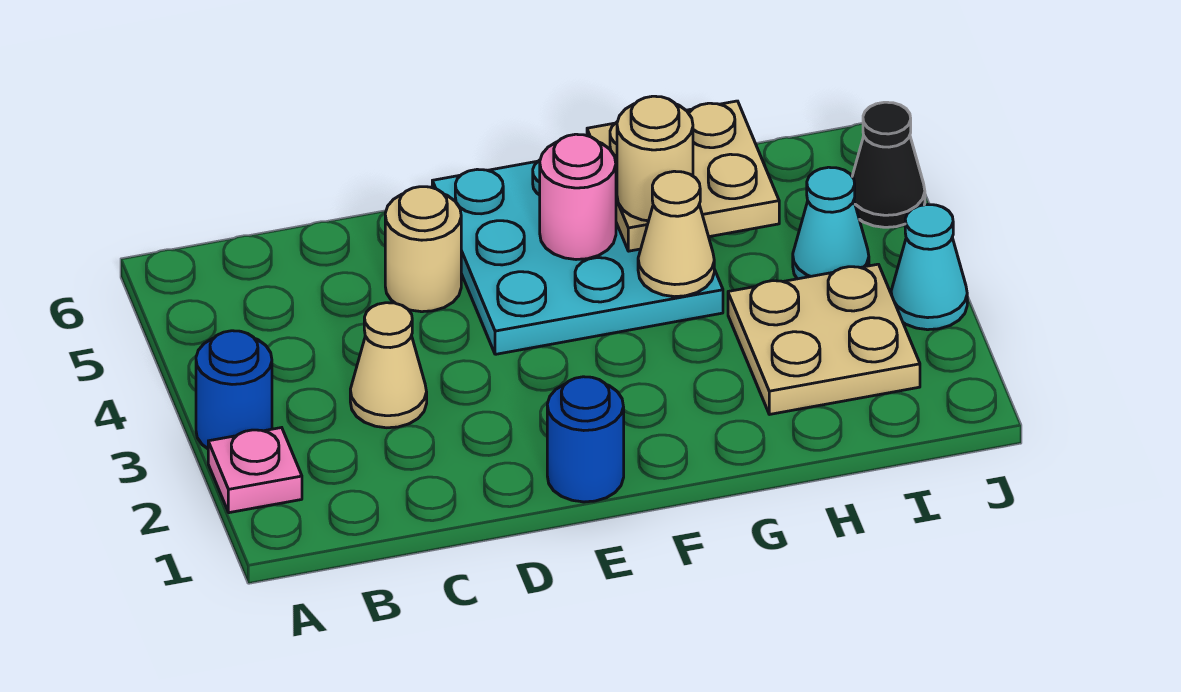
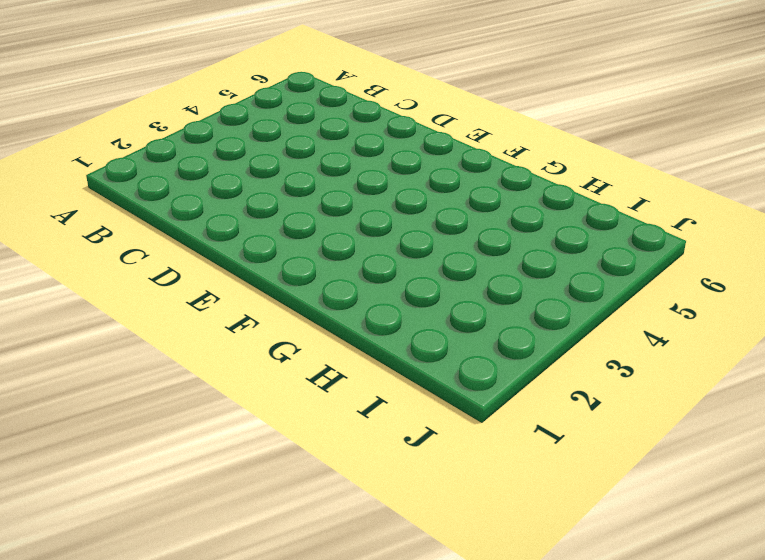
none -> pink plate A2 level 1
none -> blue round brick A3 level 1
none -> tan cone C3 level 1

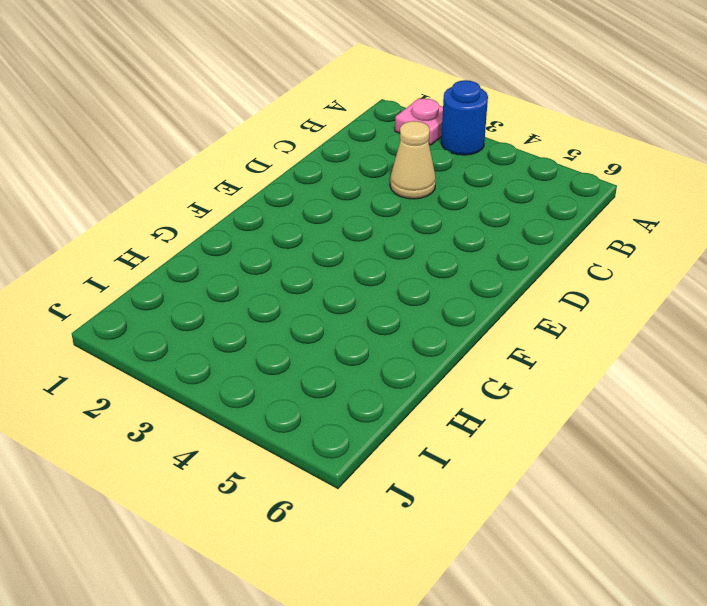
none -> tan round brick D5 level 1
none -> blue round brick E1 level 1
none -> cyan plate E4:G6 level 1

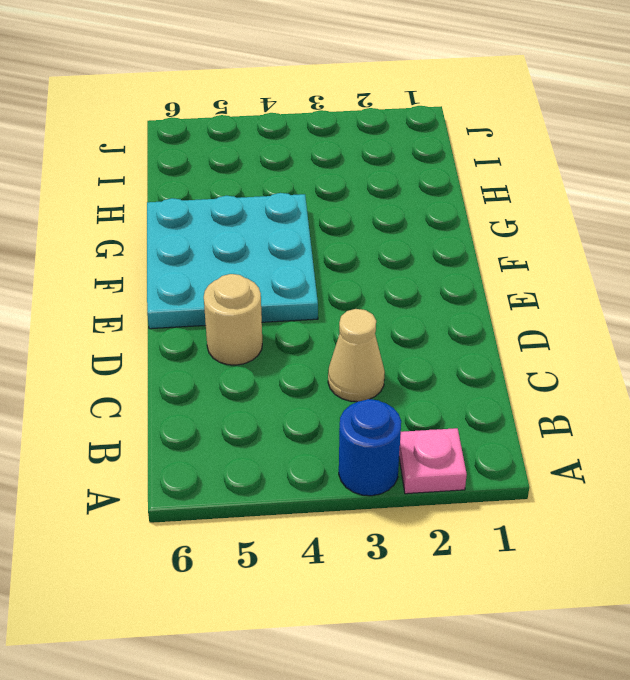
none -> blue round brick E1 level 1
none -> tan plate H2:I3 level 1
none -> cyan cone I4 level 1

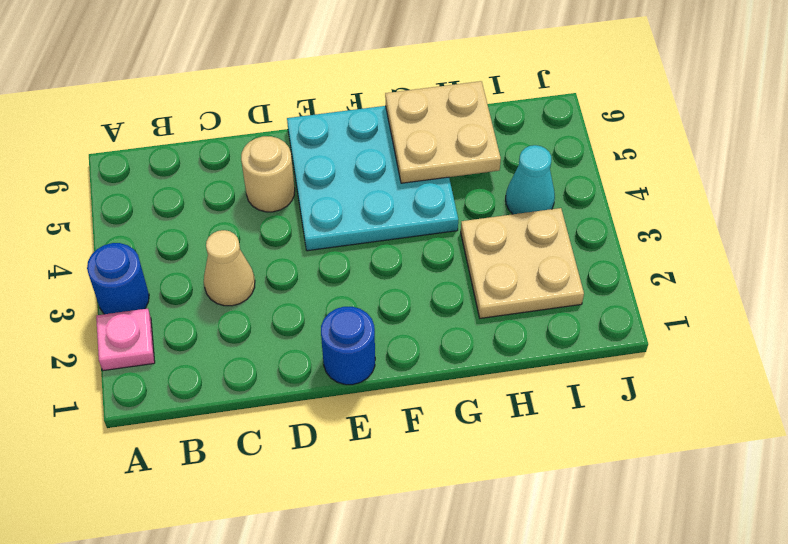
none -> cyan cone J3 level 1
none -> black cone J5 level 1
none -> pink round brick F5 level 2

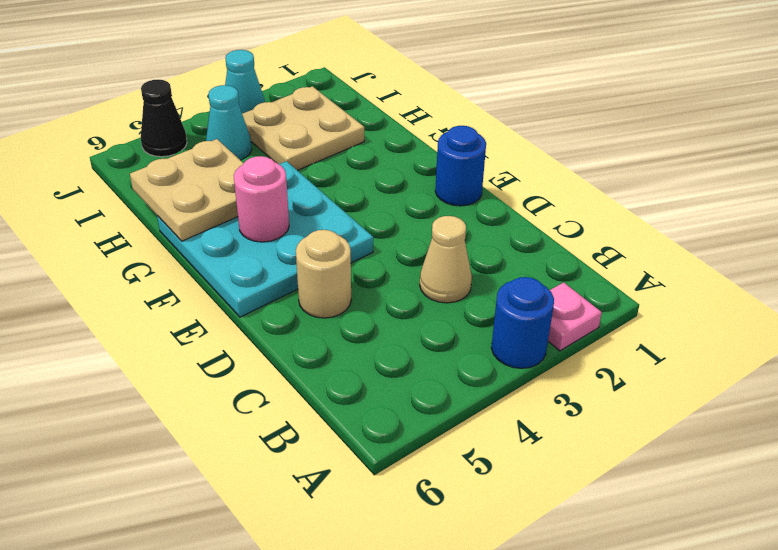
none -> tan cone G4 level 2
none -> tan round brick G5 level 3

